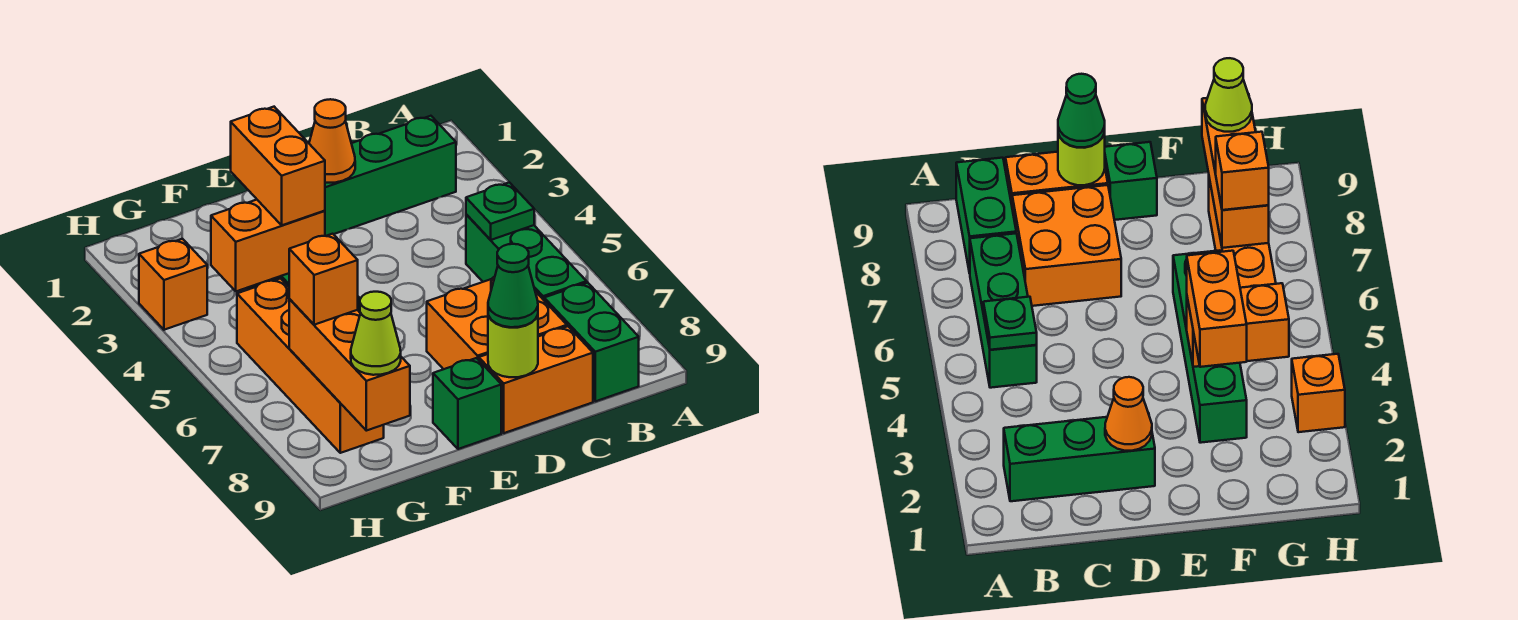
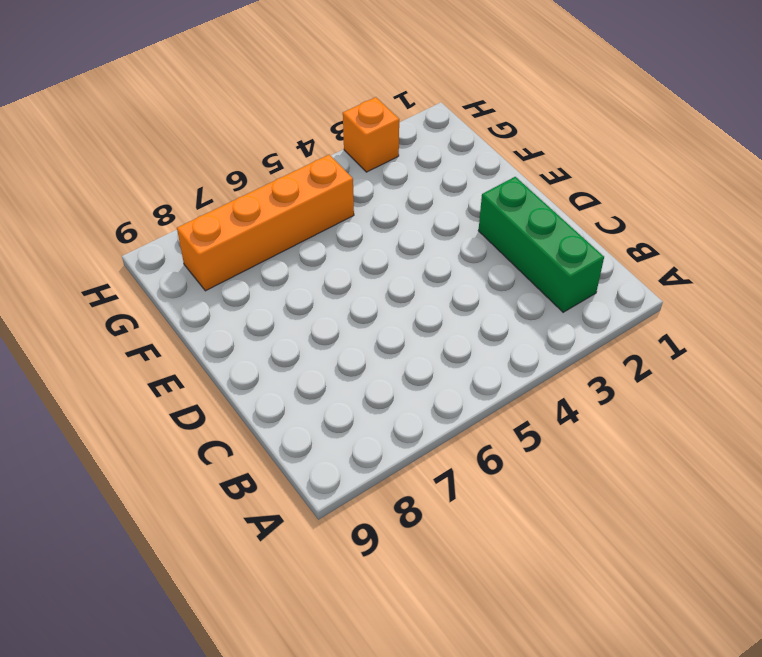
none -> green brick B5:B7 level 1
none -> green brick B8:B9 level 1
none -> orange brick C7:D8 level 1

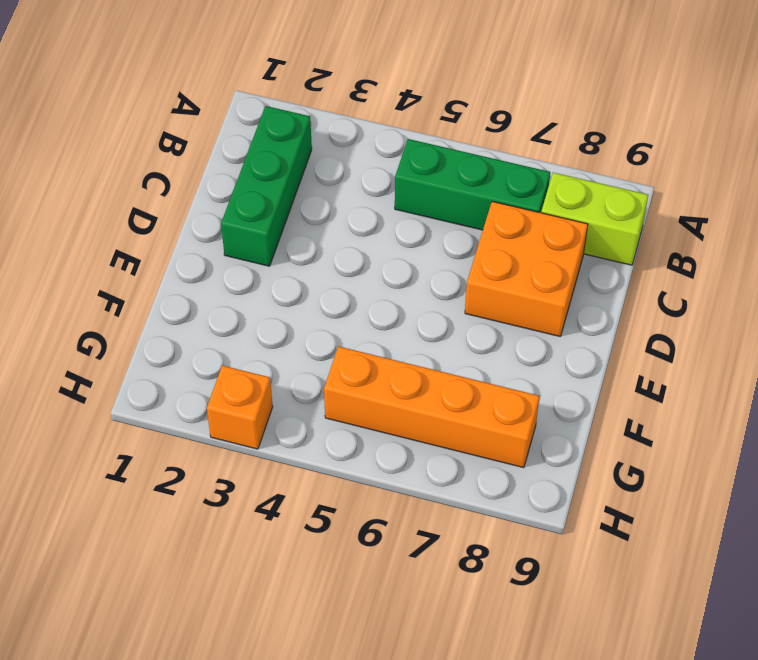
lime brick B8:B9 level 1 -> green brick B8:B9 level 1
none -> orange brick C9:D9 level 1
none -> green brick E9 level 1
none -> green brick F3:F6 level 1

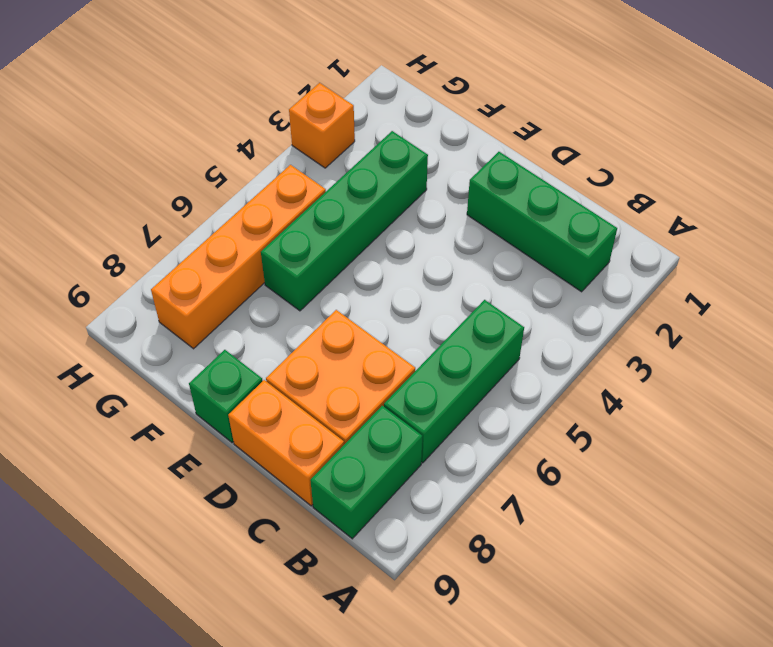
none -> green plate B5 level 2
none -> orange cone D2 level 2
none -> lime round brick D9 level 2

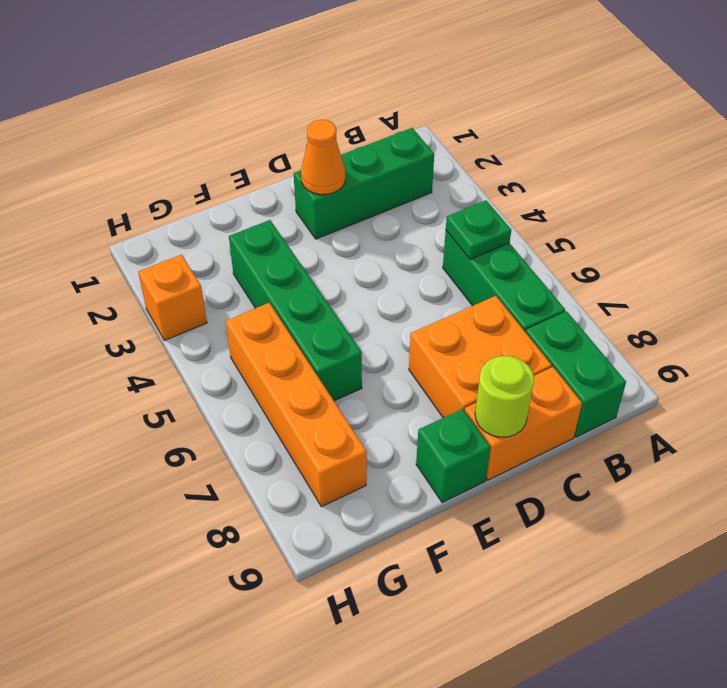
none -> orange brick F4:G4 level 2
none -> orange brick G7:G9 level 2
none -> green cone D9 level 3

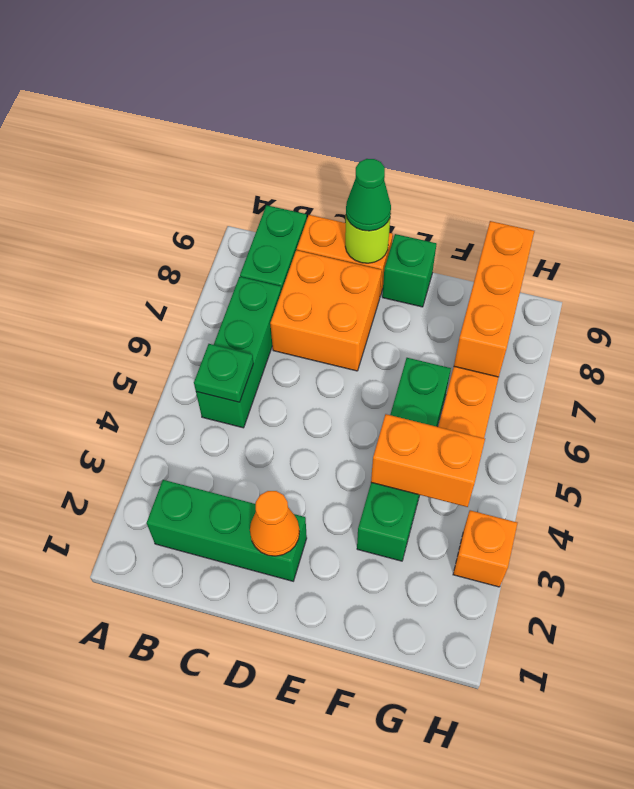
none -> orange brick F3:F4 level 3
none -> orange brick G7 level 3
none -> lime cone G9 level 3

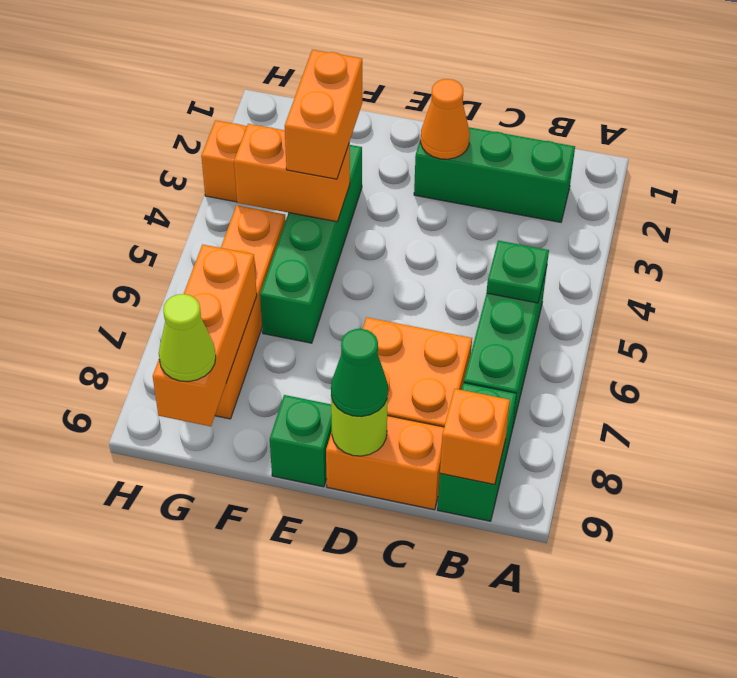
orange brick B9 level 2 -> orange brick G7 level 3

